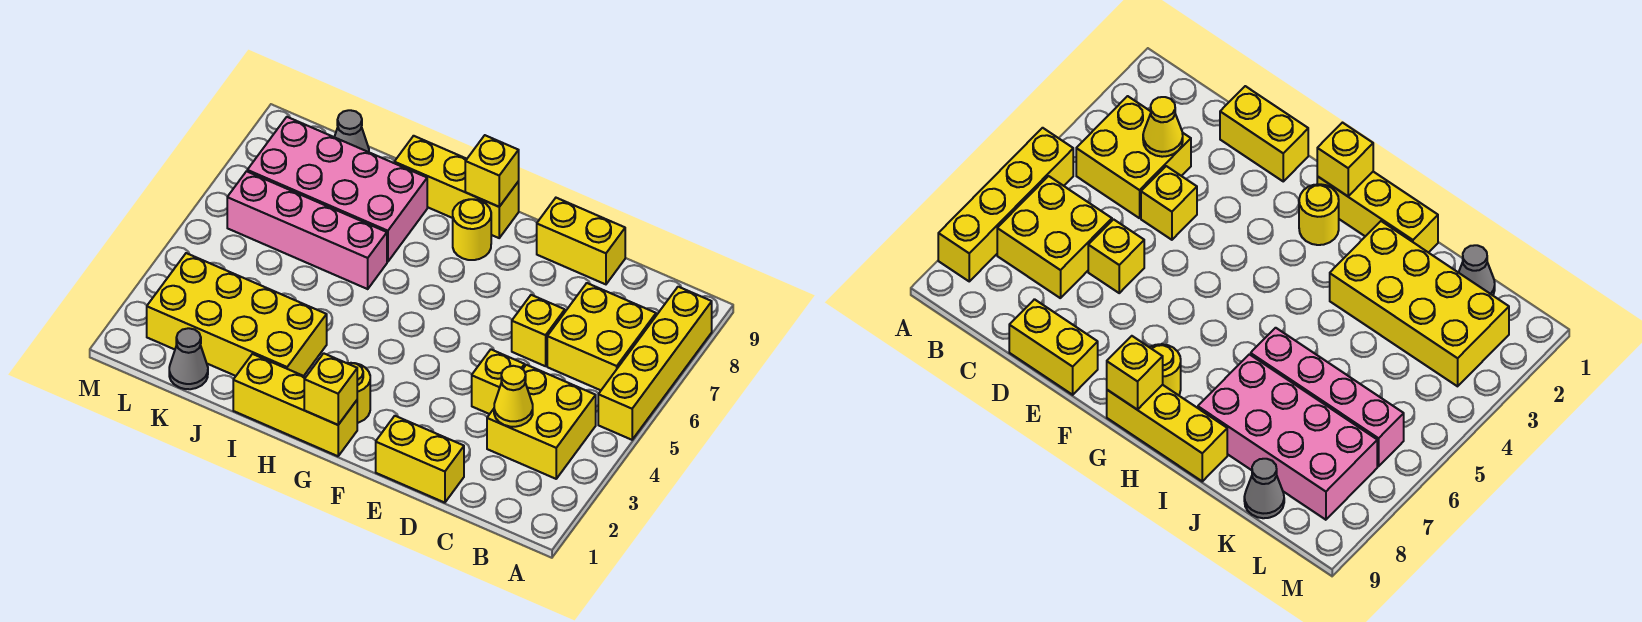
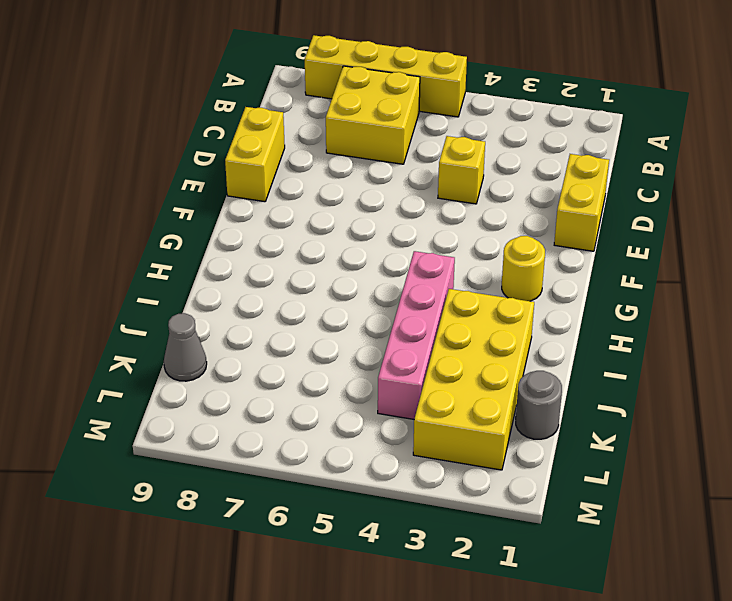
pink brick H4:K4 level 1 -> pink brick I6:L6 level 1
grey round brick K1 level 1 -> grey cone K1 level 1
none -> yellow brick B3:C4 level 1
none -> yellow brick D6 level 1
none -> yellow brick G1:I1 level 1

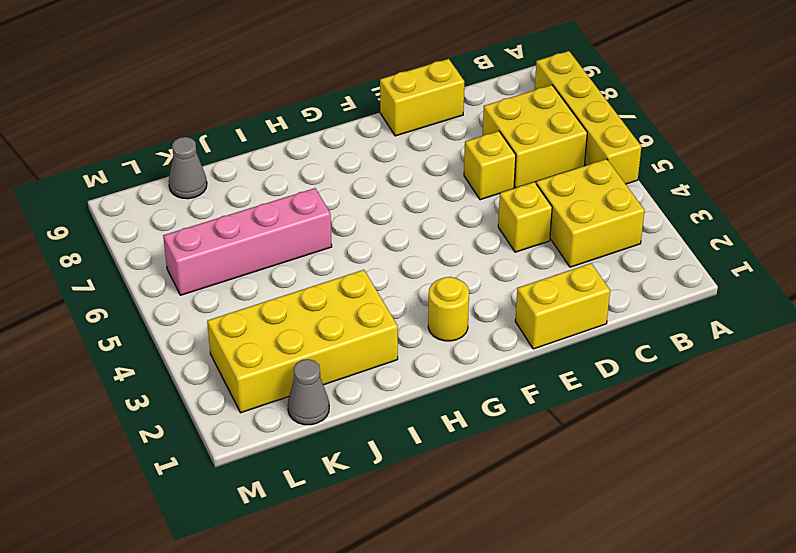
none -> yellow brick G1:I1 level 1
none -> yellow round brick G8 level 1
none -> yellow brick G9:I9 level 1

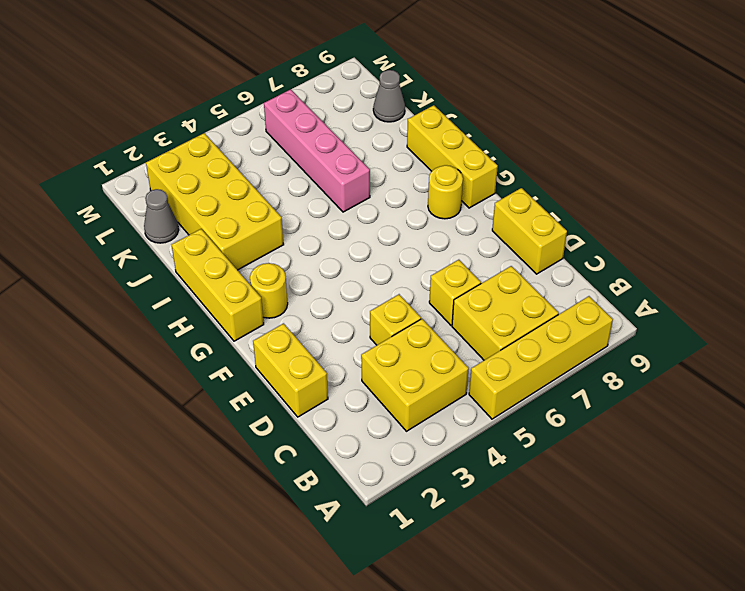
none -> pink brick I7:L8 level 1
none -> yellow cone C3 level 2
none -> yellow brick G1 level 2

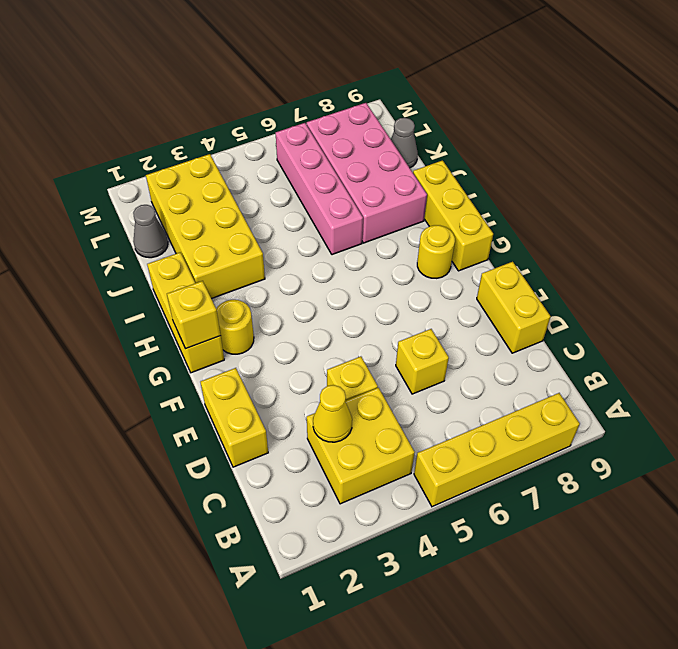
none -> yellow brick B6:C7 level 1
none -> yellow brick G9 level 2

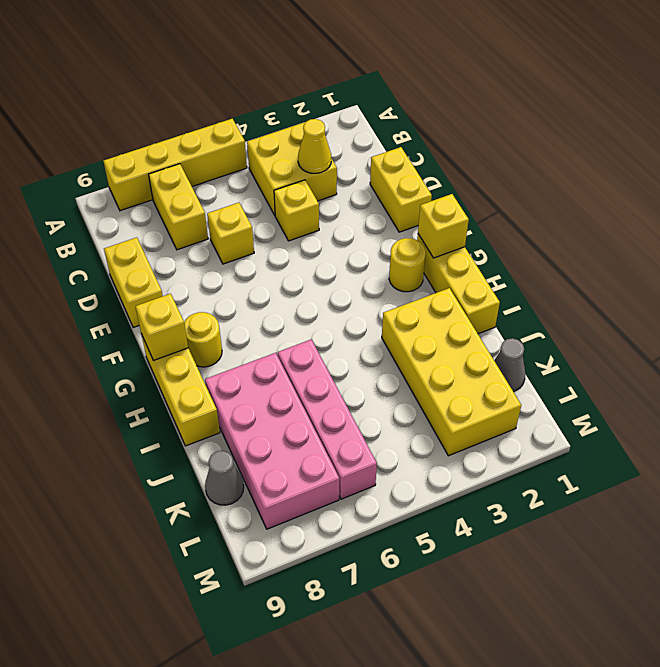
yellow brick B7:C7 level 1 -> yellow brick B6:C7 level 1

